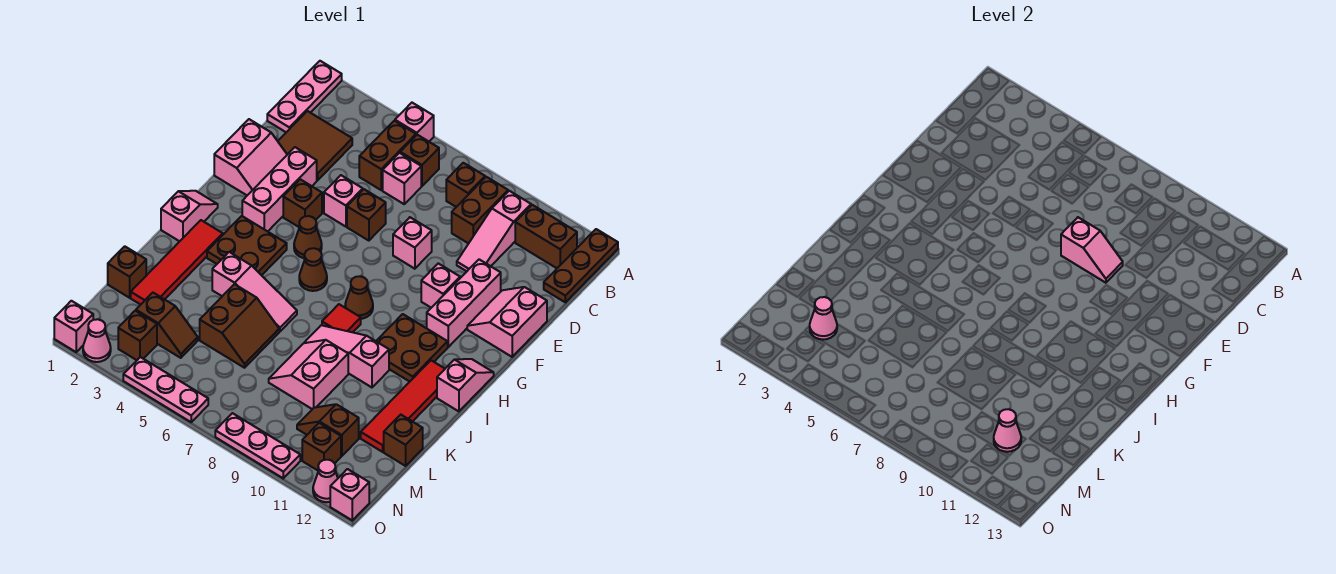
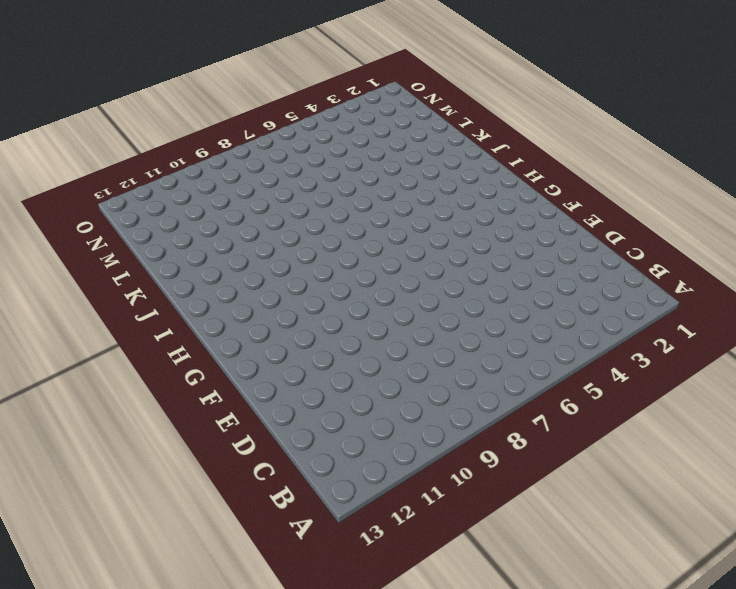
none -> pink plate A1:C1 level 1
none -> pink brick A5 level 1
none -> brown plate A13:C13 level 1
none -> brown brick B5:C5 level 1

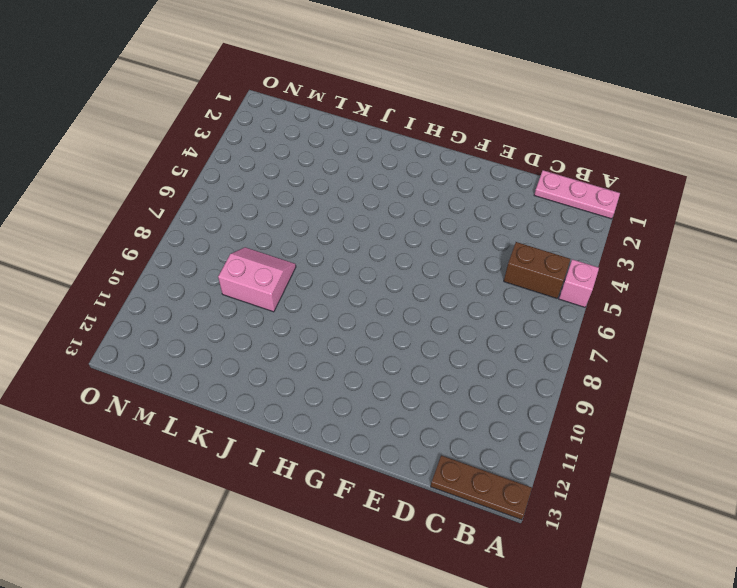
none -> brown brick B6 level 1
none -> brown brick B8 level 1
none -> brown brick B9:C9 level 1
none -> pink slope B10:D10 level 1 top B

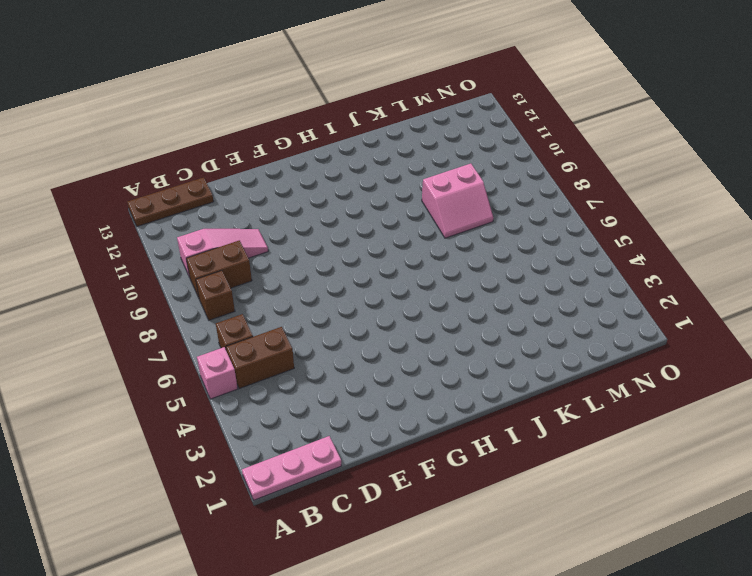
none -> brown brick B11:B12 level 1
none -> brown tile C2:D3 level 1
none -> pink brick C6 level 1
none -> pink slope E1:F2 level 1 top 1

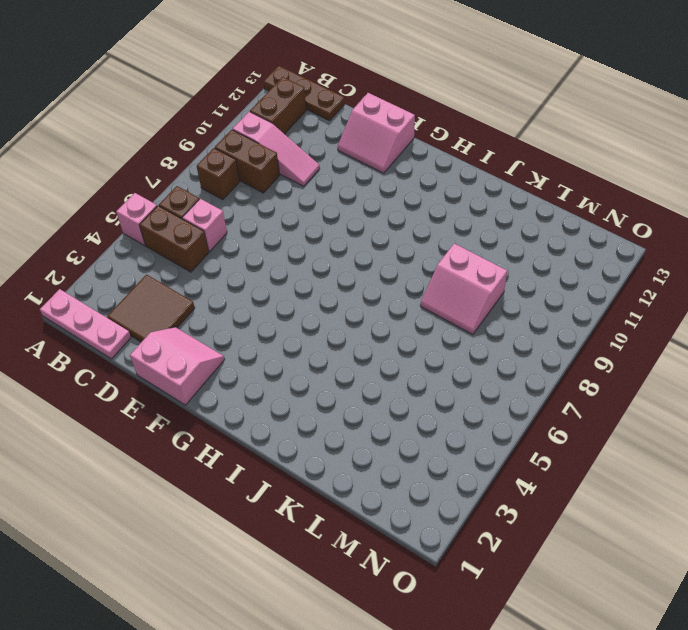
none -> pink brick E3:G3 level 1
none -> pink brick E5 level 1
none -> brown brick E6 level 1
none -> pink brick E8 level 1

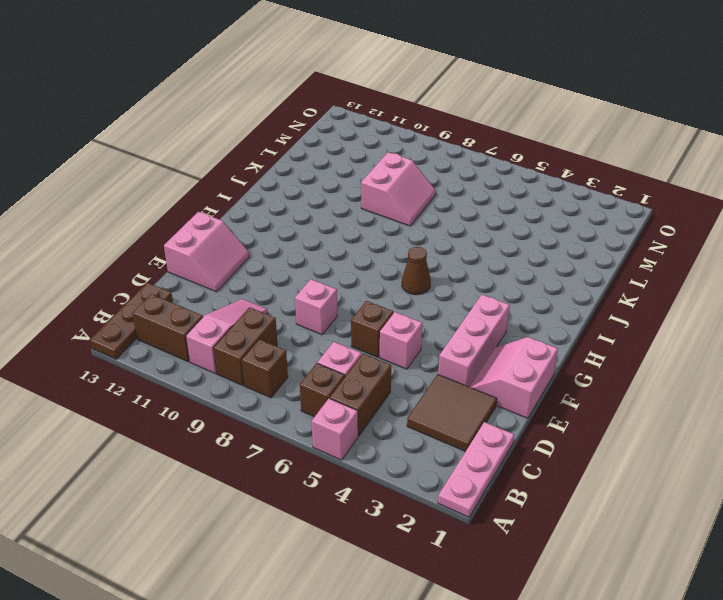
none -> pink brick E11:G11 level 1
none -> brown brick F4 level 1
none -> pink brick F10 level 1
none -> brown cone G5 level 1

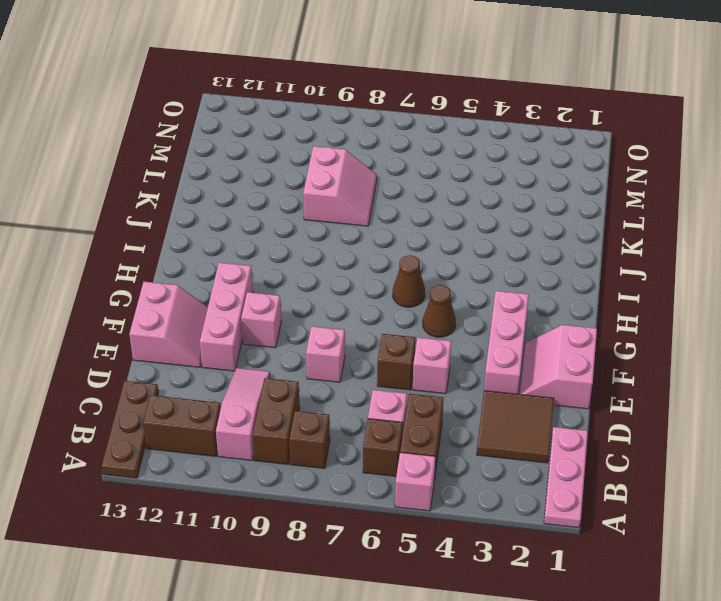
none -> brown brick F4 level 1
none -> pink slope H1:I1 level 1 top I
none -> brown plate H3:I4 level 1
none -> brown cone H8 level 1

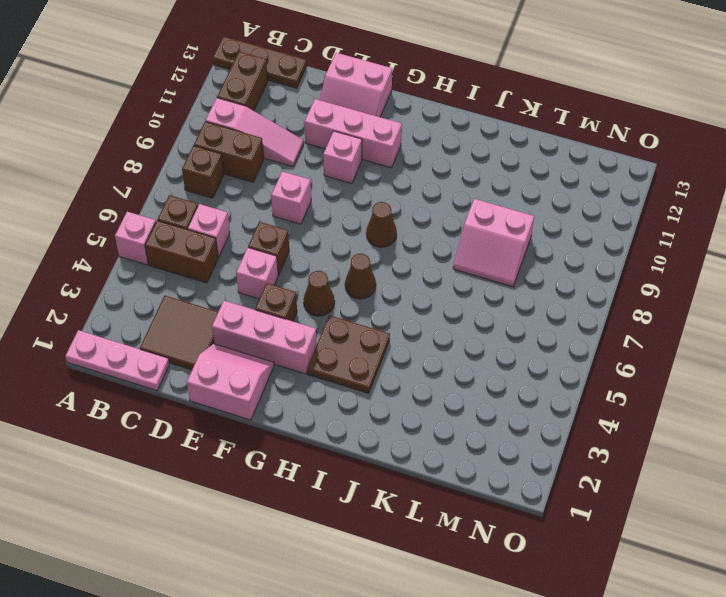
none -> pink slope H1:I1 level 1 top I
none -> brown plate H10:I11 level 1
none -> pink slope H13:I13 level 1 top I
none -> red tile I2:L2 level 1

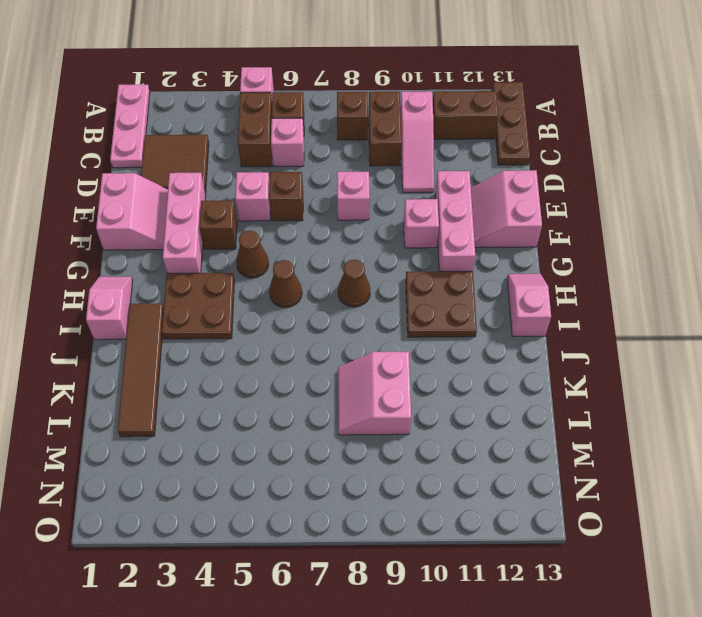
brown tile I2:L2 level 1 -> red tile I2:L2 level 1
none -> red tile I8 level 1
none -> red tile I12:L12 level 1
none -> pink slope J4:J6 level 1 top 4
none -> pink slope J8:J10 level 1 top 10

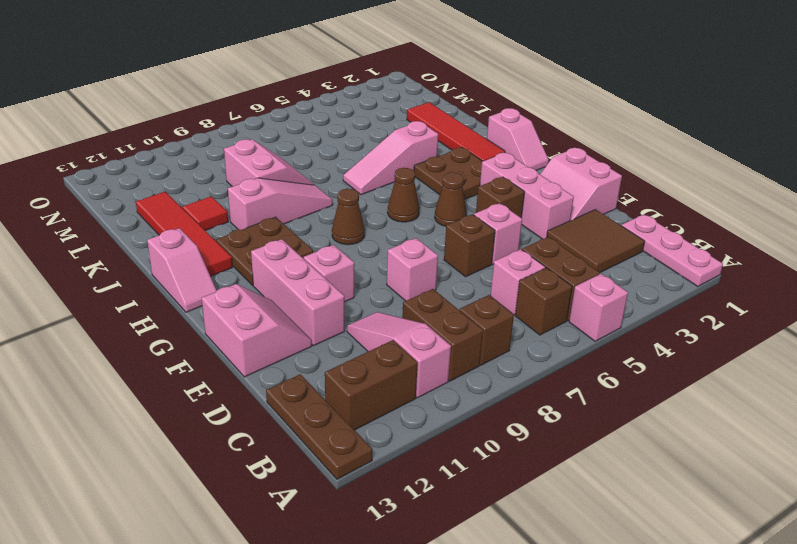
red tile K11 level 1 -> red tile I8 level 1
none -> brown slope K5:L6 level 1 top 5
none -> brown brick L1 level 1
none -> brown brick L13 level 1
none -> brown slope M3:M4 level 1 top 3

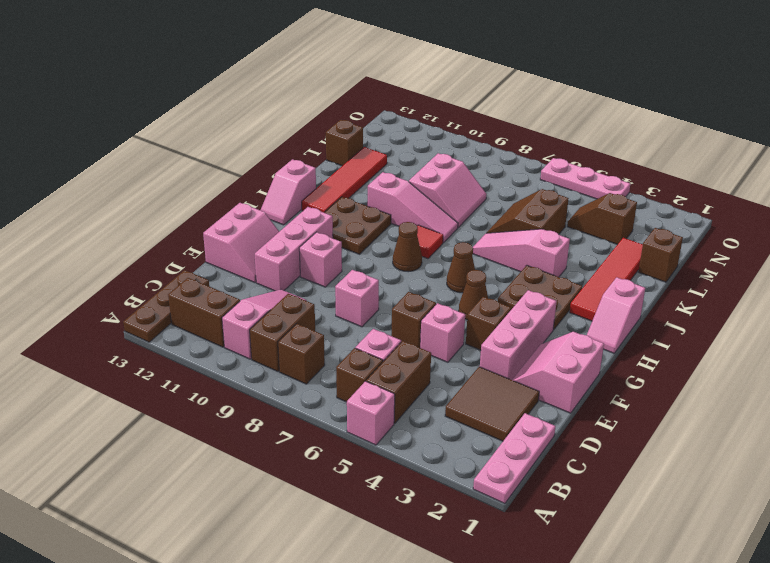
none -> brown slope M10:M11 level 1 top 11
none -> brown brick N3 level 1
none -> brown brick N11 level 1
none -> pink brick O1 level 1

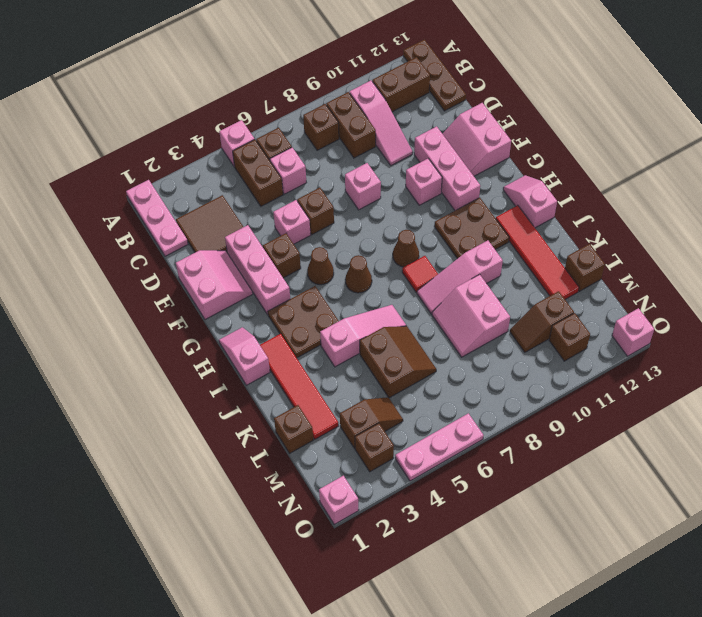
none -> pink cone O2 level 1
none -> pink plate O8:O10 level 1
none -> pink cone O12 level 1
none -> pink slope E8:E9 level 2 top 8

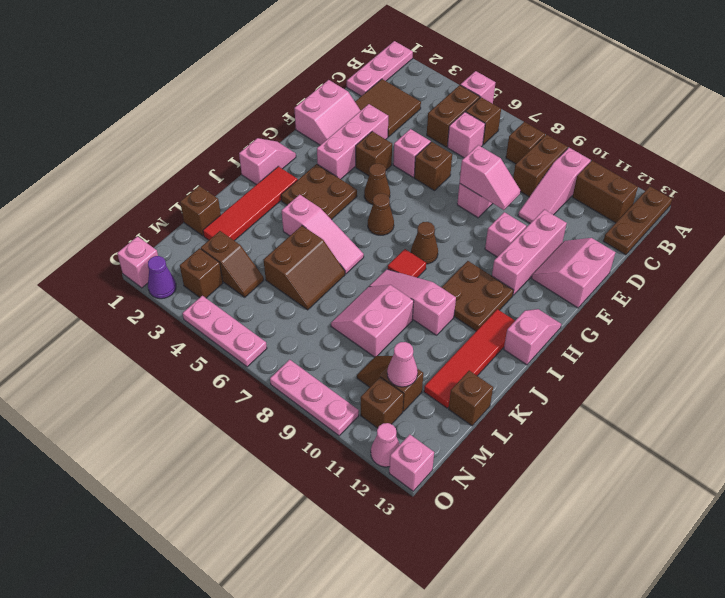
purple cone O2 level 1 -> pink cone O2 level 1
none -> pink cone M3 level 2

